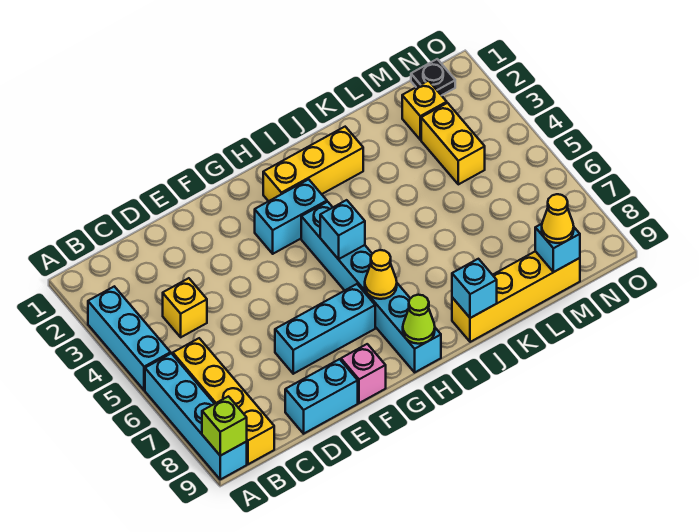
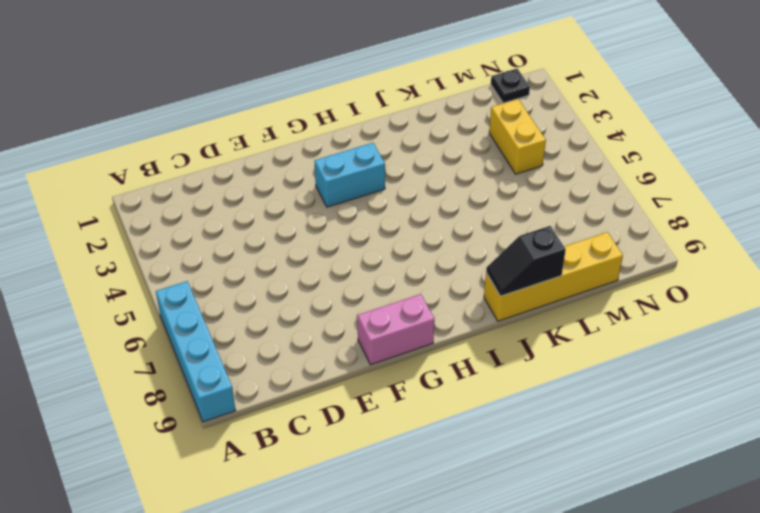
pink brick F9:G9 level 1 -> pink brick F9 level 1
black slope J9:K9 level 2 top K -> cyan brick J9 level 2
none -> cyan brick A3:A5 level 1
none -> yellow brick B6:B9 level 1
none -> yellow brick C4 level 1

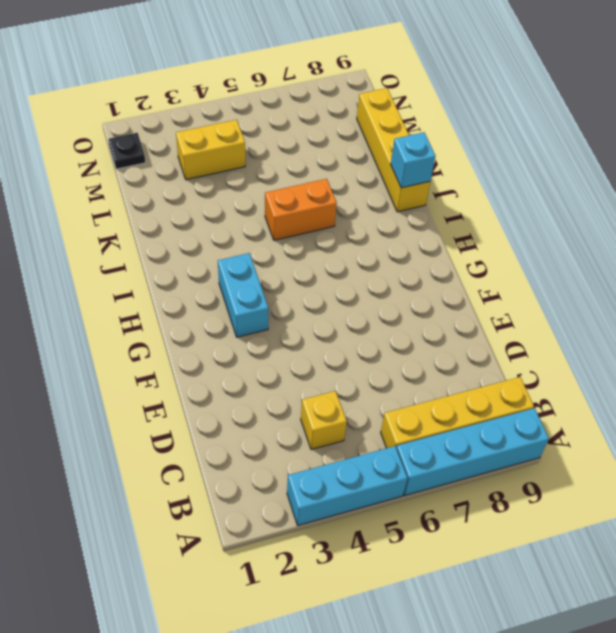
orange brick J5:J6 level 1 -> none
none -> cyan brick D9:E9 level 1
none -> cyan brick E7:G7 level 1
none -> pink brick F9 level 1

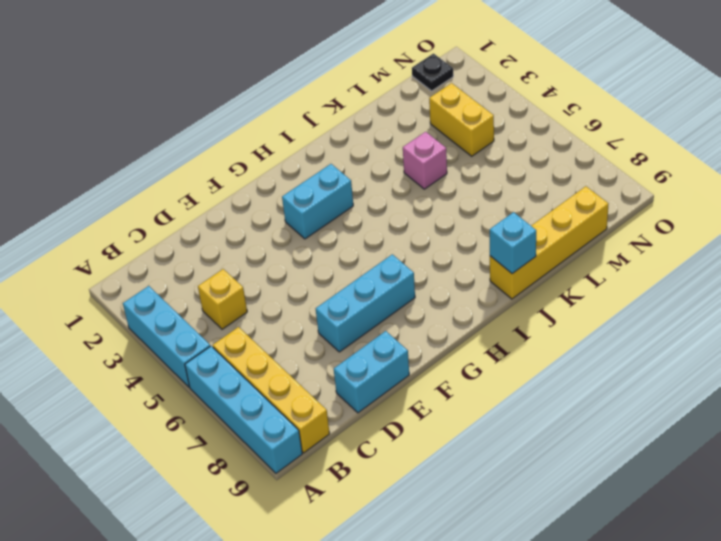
pink brick K4 level 1 -> pink brick F9 level 1
none -> yellow brick H2:J2 level 1
none -> cyan brick H4:H9 level 1
none -> yellow brick M2 level 1

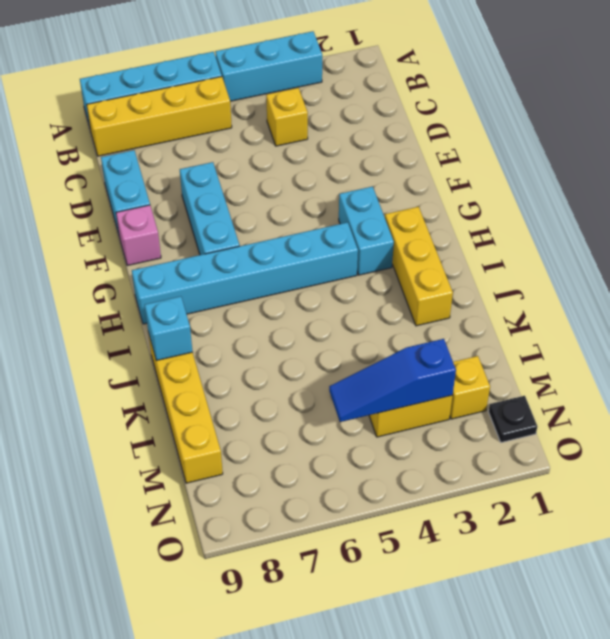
blue slope M3:M5 level 2 top 3 -> none
none -> lime brick A9 level 2
none -> cyan brick H5 level 2
none -> yellow cone H7 level 2

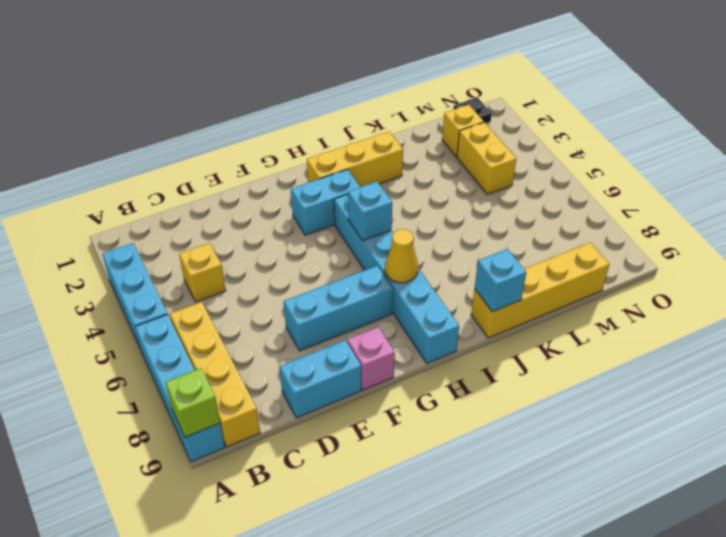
none -> lime cone H9 level 2
none -> cyan brick M9 level 2
none -> yellow cone M9 level 3

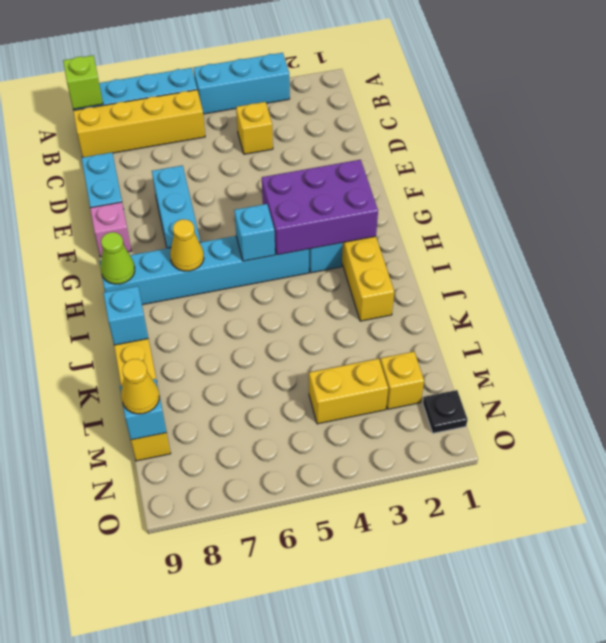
purple brick G2:H4 level 2 -> none

